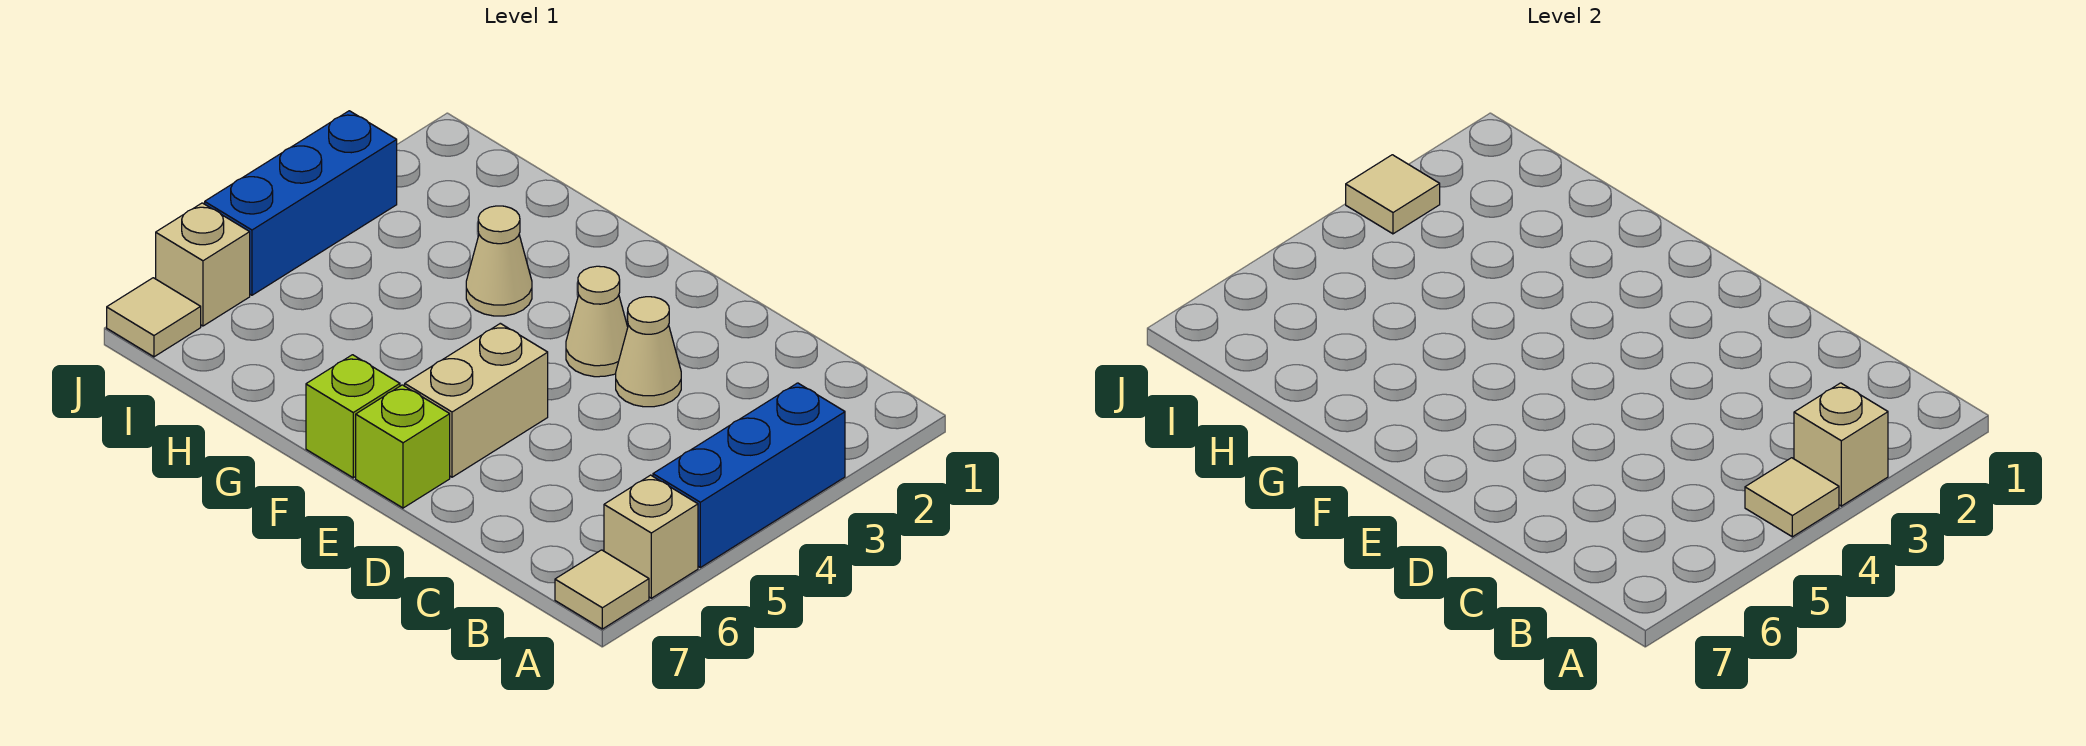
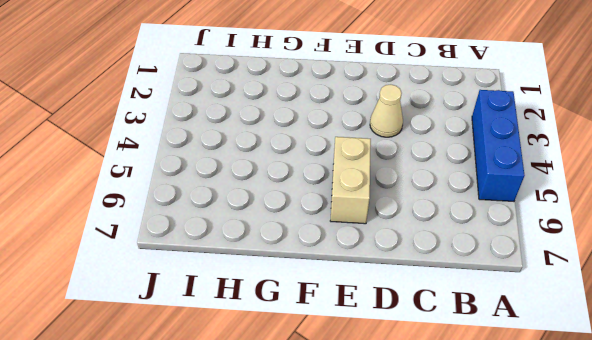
none -> tan brick A6 level 1
none -> tan tile A7 level 1
none -> tan cone E3 level 1

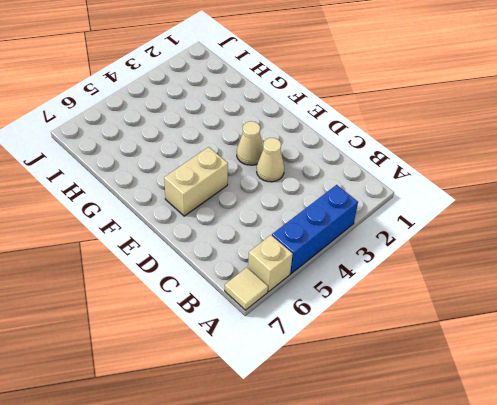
none -> lime brick E7 level 1
none -> lime brick F7 level 1
none -> tan cone G3 level 1

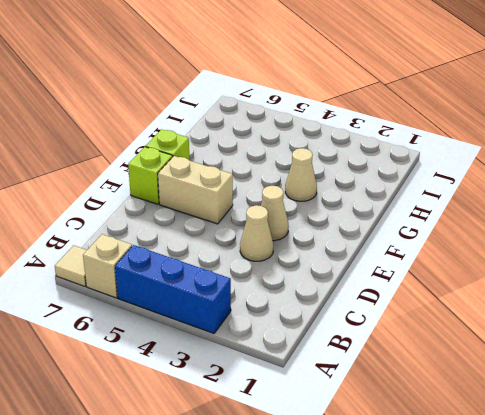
none -> blue brick J3:J5 level 1
none -> tan brick J6 level 1
none -> tan tile J7 level 1

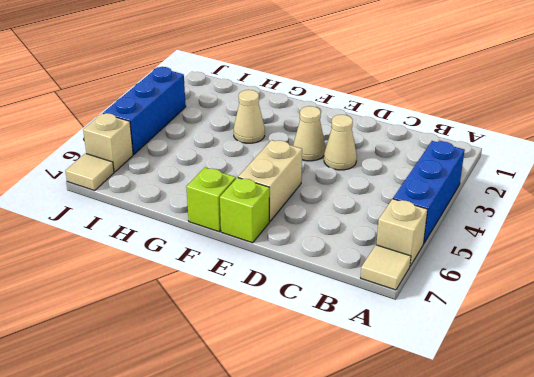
none -> tan brick A3 level 2
none -> tan tile A4 level 2
none -> tan tile J3 level 2

